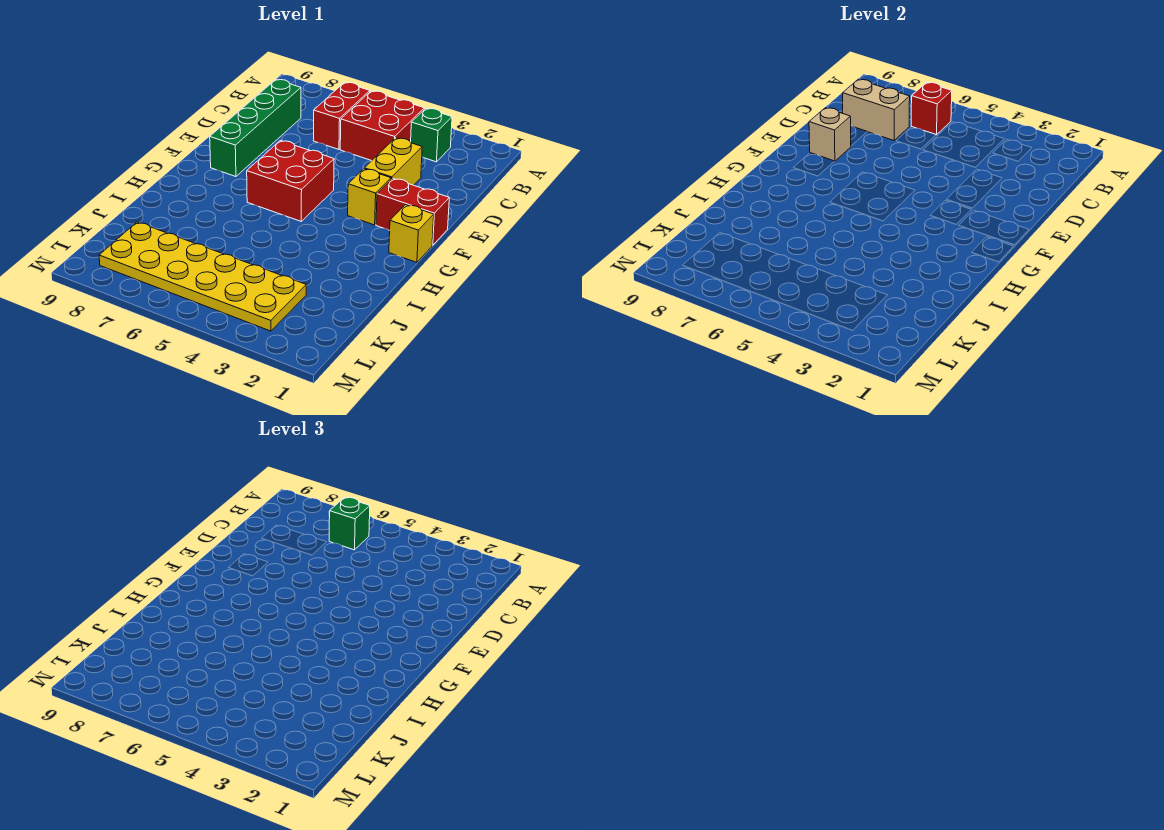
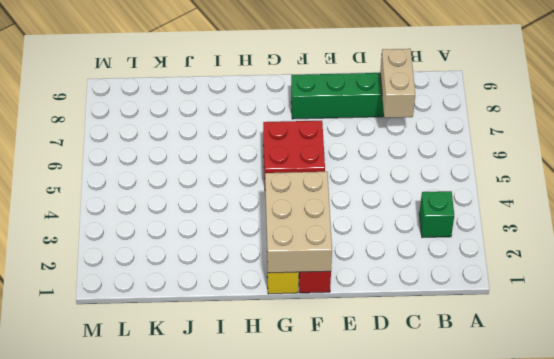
tan brick F1:G3 level 2 -> none
none -> red brick B4:C5 level 1
none -> red brick B6:C6 level 1
none -> yellow brick D3:E3 level 1

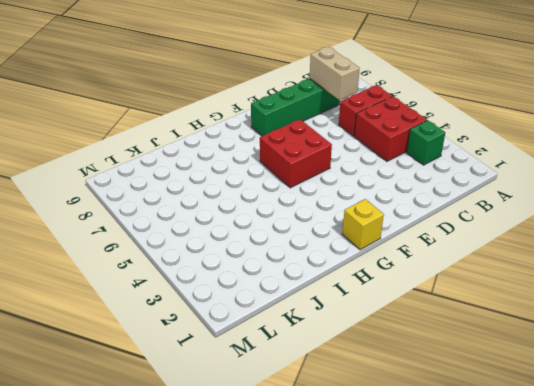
none -> yellow brick D3:E3 level 1
none -> red brick F1:F2 level 1
none -> yellow brick F3 level 1

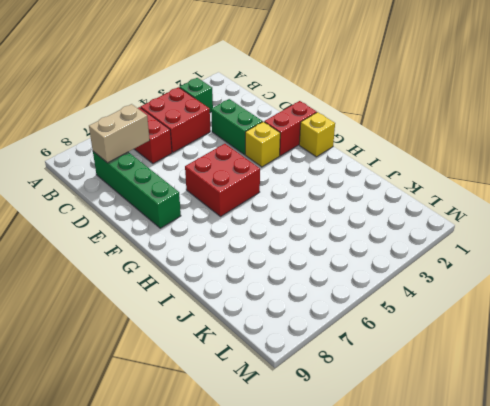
green brick D3:E3 level 1 -> yellow brick D3:E3 level 1
none -> yellow plate K3:L8 level 1
none -> red brick B6 level 2
none -> tan brick E8 level 2

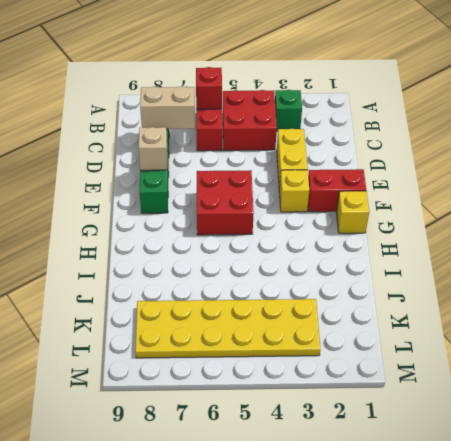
none -> green brick B6 level 3

